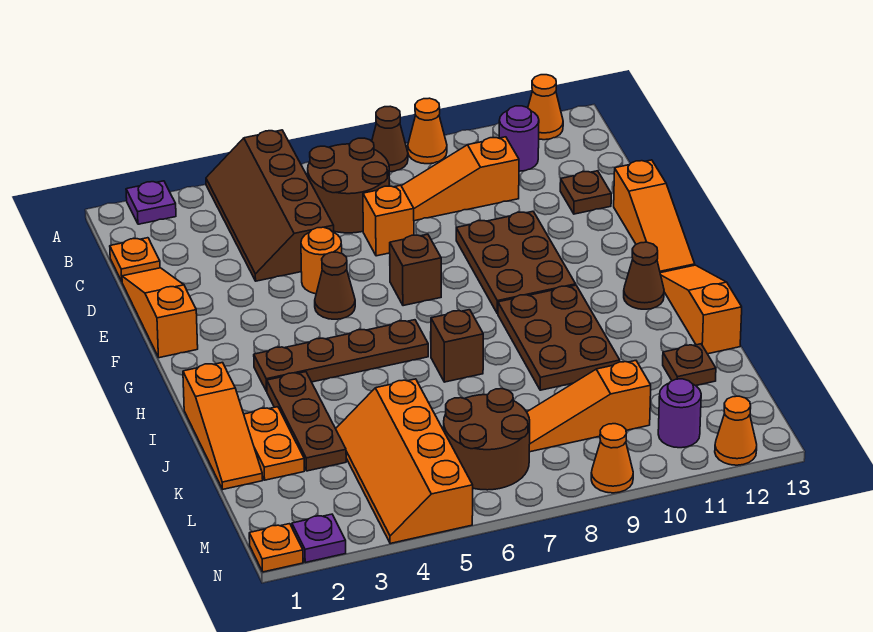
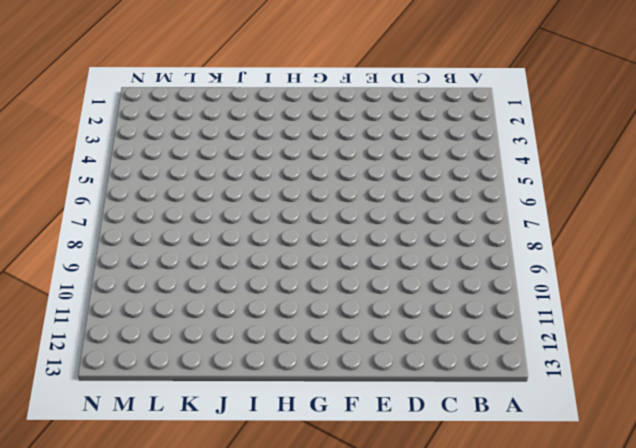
none -> purple plate A2 level 1
none -> brown slope A4:D5 level 1 top 5
none -> brown cone A8 level 1
none -> orange cone A9 level 1

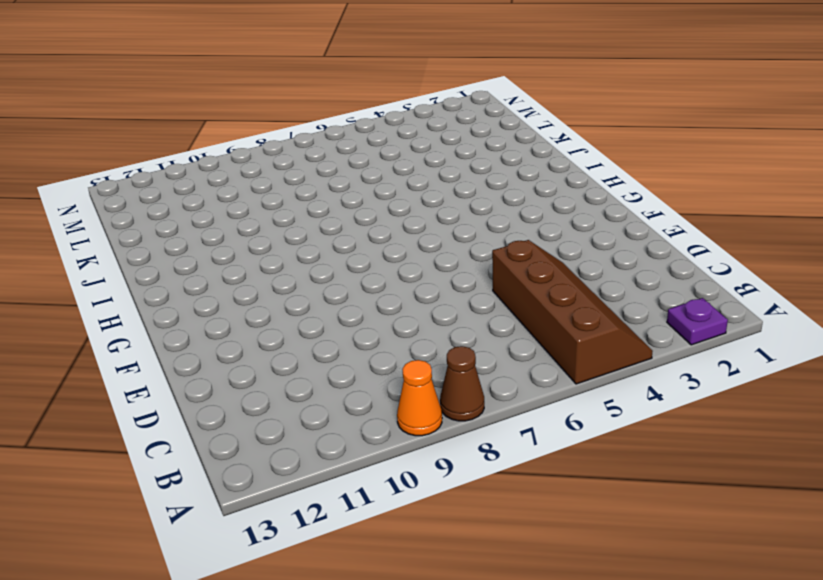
none -> orange cone A12 level 1
none -> brown round brick B6:C7 level 1
none -> purple round brick B11 level 1
none -> orange plate C1 level 1

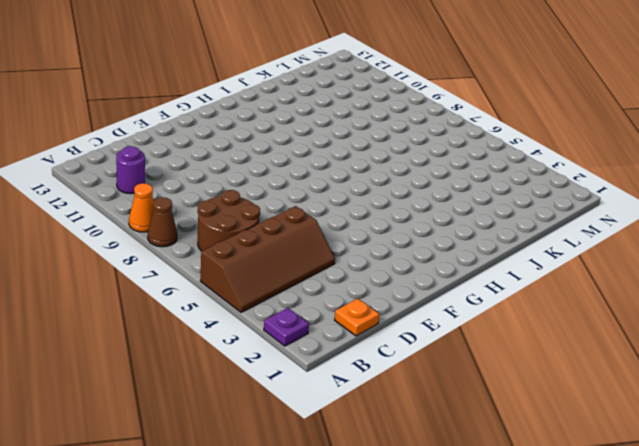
none -> orange cone A12 level 1
none -> orange slope C8:C10 level 1 top 10
none -> orange slope D1:F1 level 1 top F
none -> orange brick D7 level 1

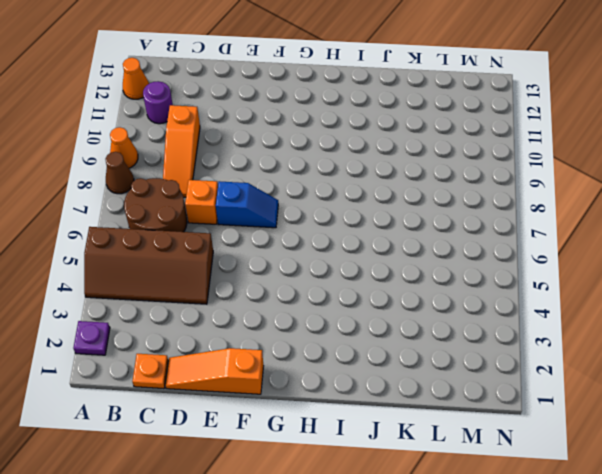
blue slope E7:F7 level 1 top E -> brown brick F7 level 1
none -> brown plate D12 level 1
none -> orange round brick E5 level 1
none -> brown plate E9:G10 level 1
none -> orange slope E13:G13 level 1 top E

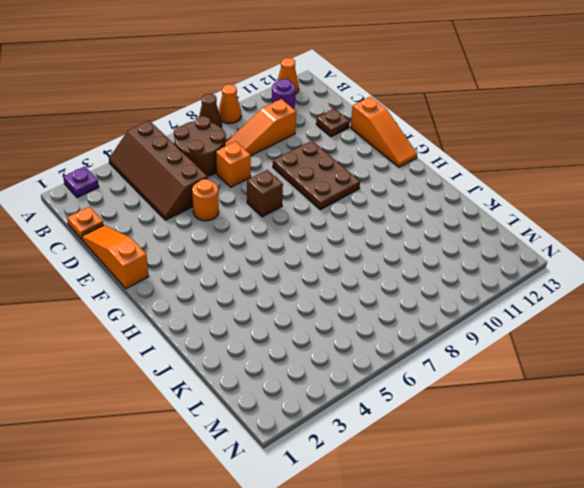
none -> brown cone F5 level 1
none -> brown plate H3:H6 level 1
none -> brown plate H9:J10 level 1
none -> brown cone H12 level 1

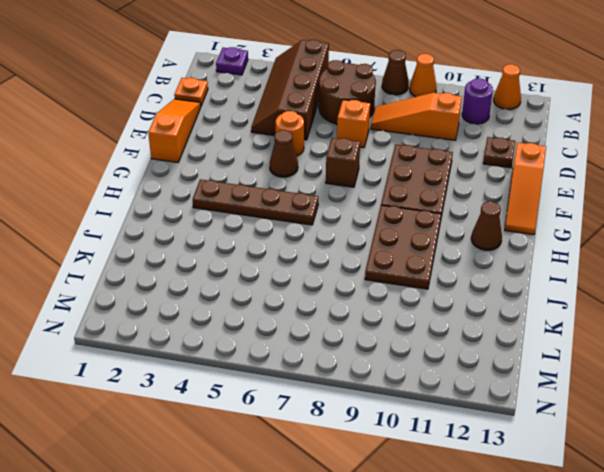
none -> orange slope H13:J13 level 1 top J
none -> orange slope I1:K1 level 1 top I
none -> brown plate I3:K3 level 1
none -> brown brick I7 level 1

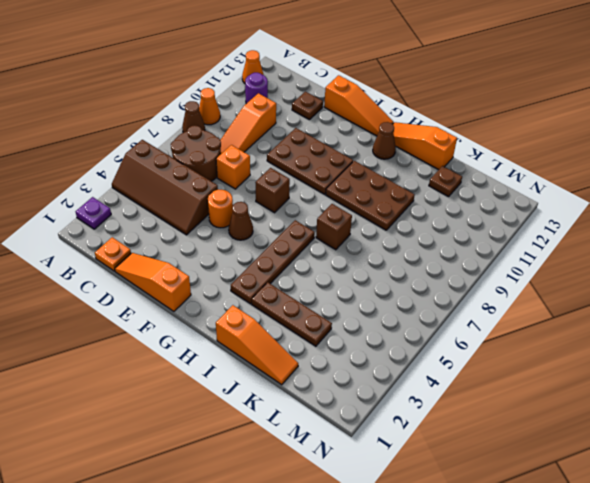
none -> orange plate J2:K2 level 1
none -> orange slope K4:N5 level 1 top 5
none -> brown round brick L6:M7 level 1
none -> orange slope L8:L10 level 1 top 10

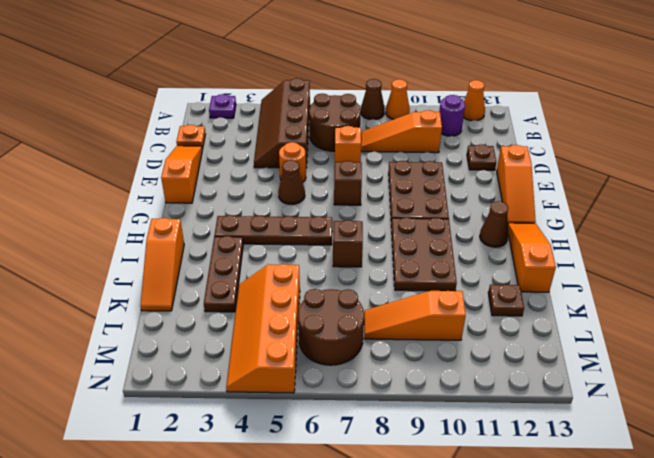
none -> orange plate J2:K2 level 1
none -> purple round brick M11 level 1
none -> orange plate N1 level 1
none -> purple plate N2 level 1

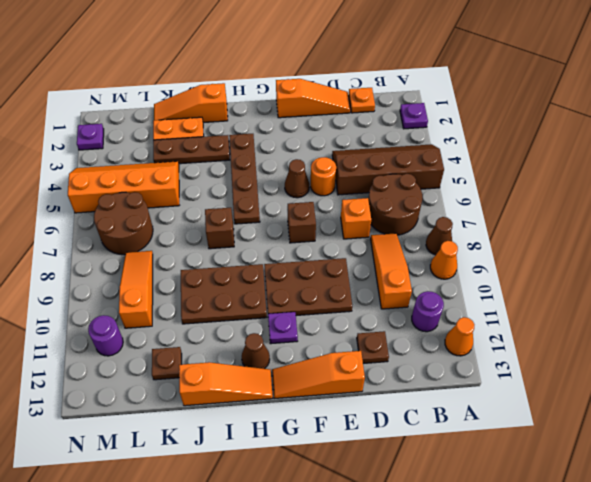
purple plate G11 level 1 -> none
none -> orange plate N1 level 1
none -> orange cone N9 level 1
none -> orange cone N12 level 1

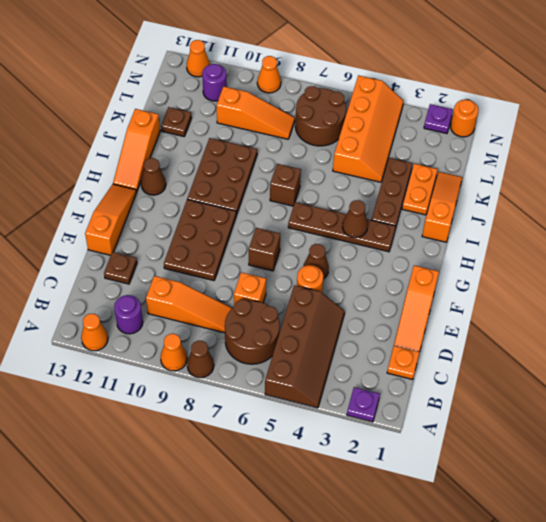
brown cone H4 level 2 -> none
orange round brick N1 level 1 -> orange plate N1 level 1

